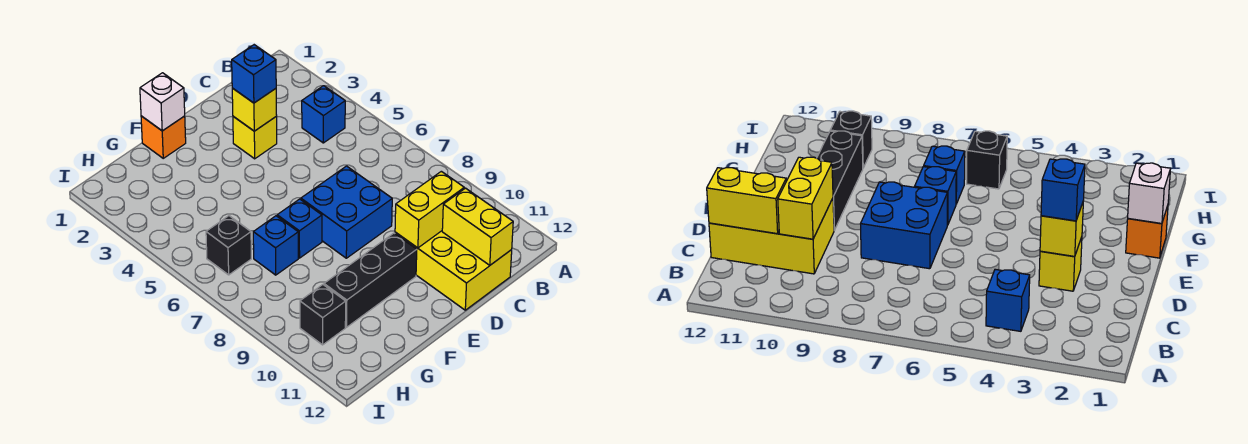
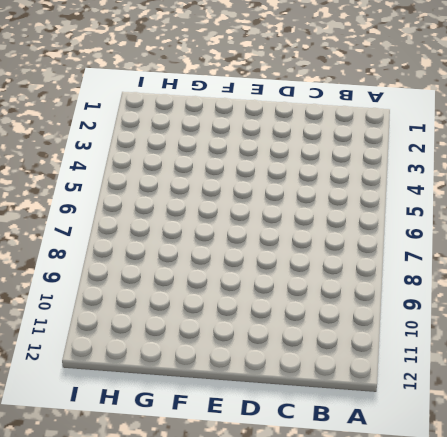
none -> blue brick B4 level 1
none -> yellow brick C10:D12 level 1
none -> yellow brick D3 level 1

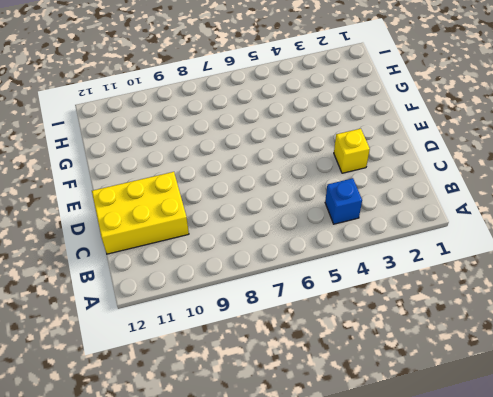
none -> blue brick D7:E8 level 1
none -> black brick E10:G10 level 1
none -> orange brick F1 level 1

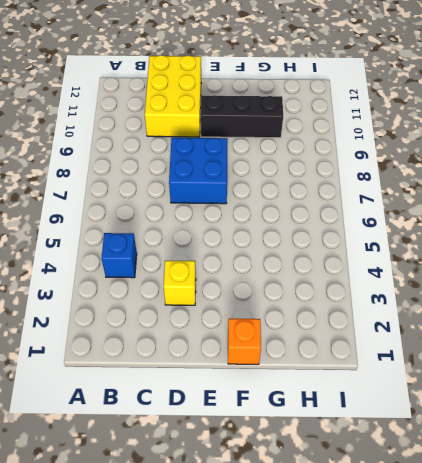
none -> blue brick F7 level 1
none -> blue brick G7 level 1
none -> black brick H6 level 1

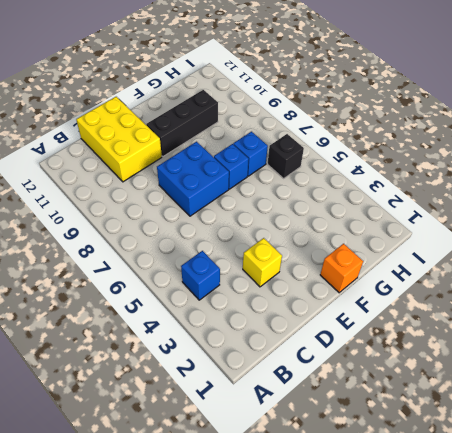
none -> black brick H10 level 1
none -> yellow brick C10:D10 level 2
none -> yellow brick C11:C12 level 2

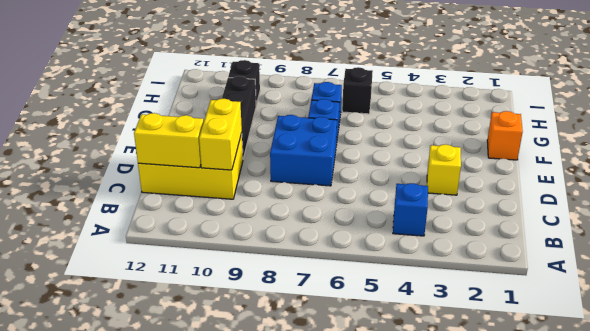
none -> yellow brick D3 level 2
none -> white brick F1 level 2
none -> blue brick D3 level 3

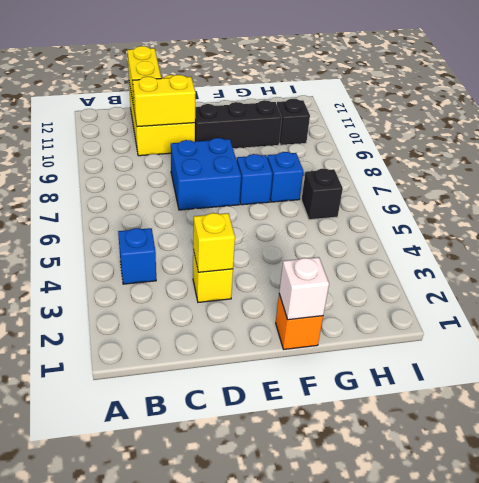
none -> blue brick D3 level 3

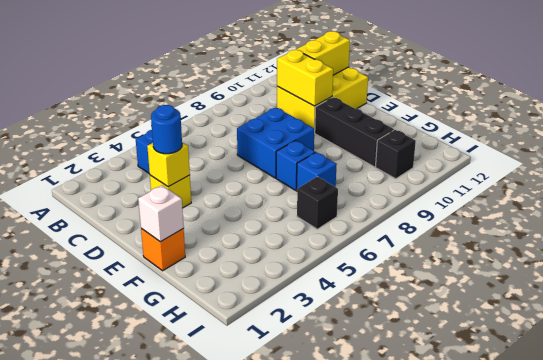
blue round brick D3 level 3 -> blue brick D3 level 3

